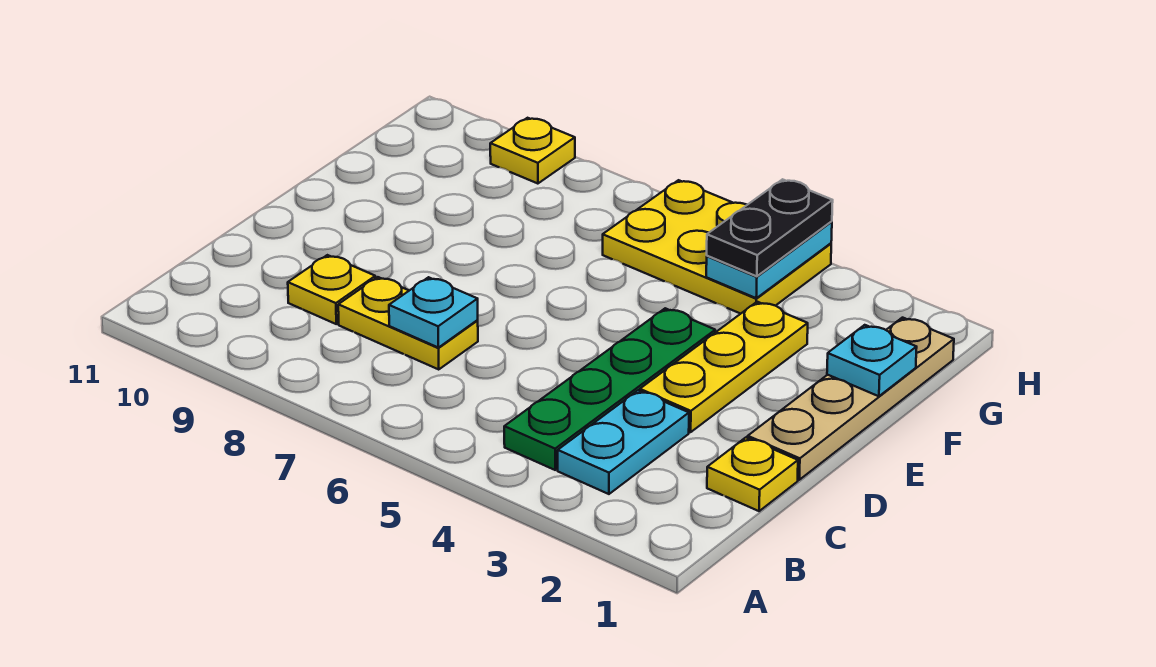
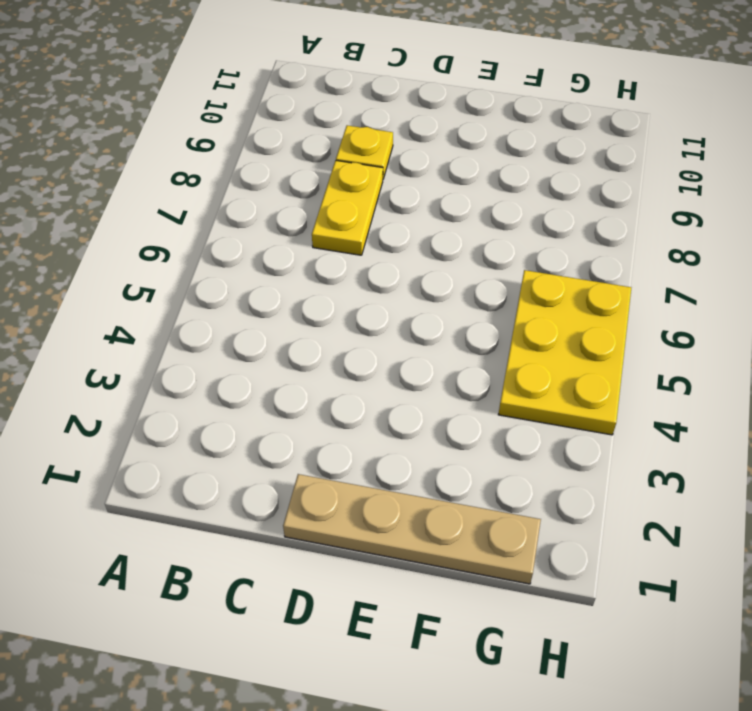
none -> cyan plate B3:C3 level 1
none -> green plate B4:E4 level 1
none -> yellow plate C1 level 1

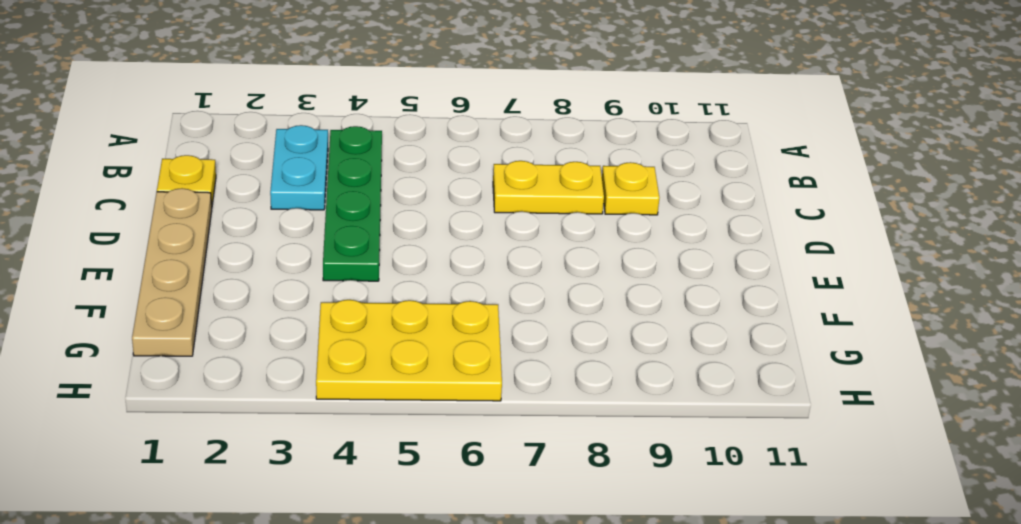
none -> yellow plate D3:F3 level 1
none -> yellow plate H9 level 1
none -> cyan plate C7 level 2

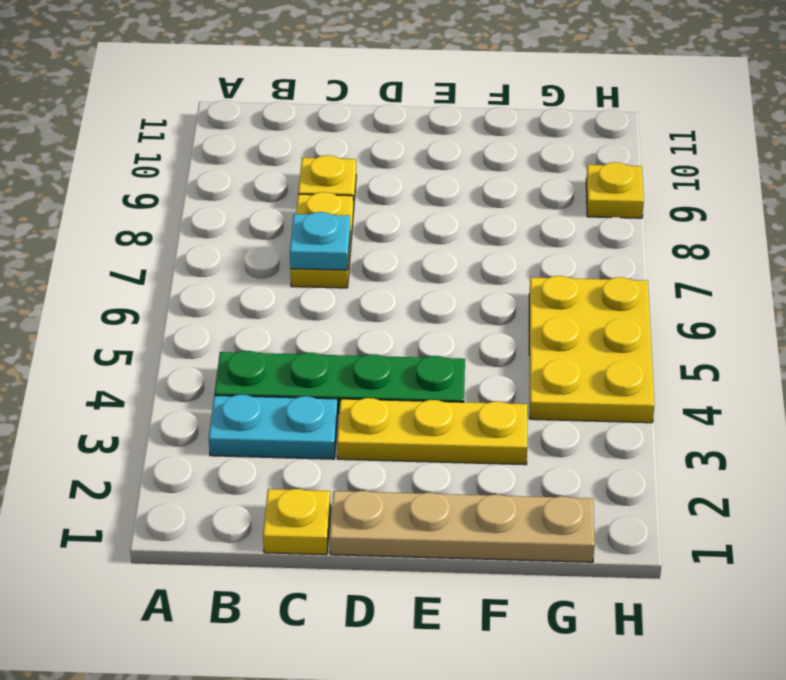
none -> cyan plate F1 level 2
none -> cyan plate G4:H4 level 2
none -> black plate G4:H4 level 3

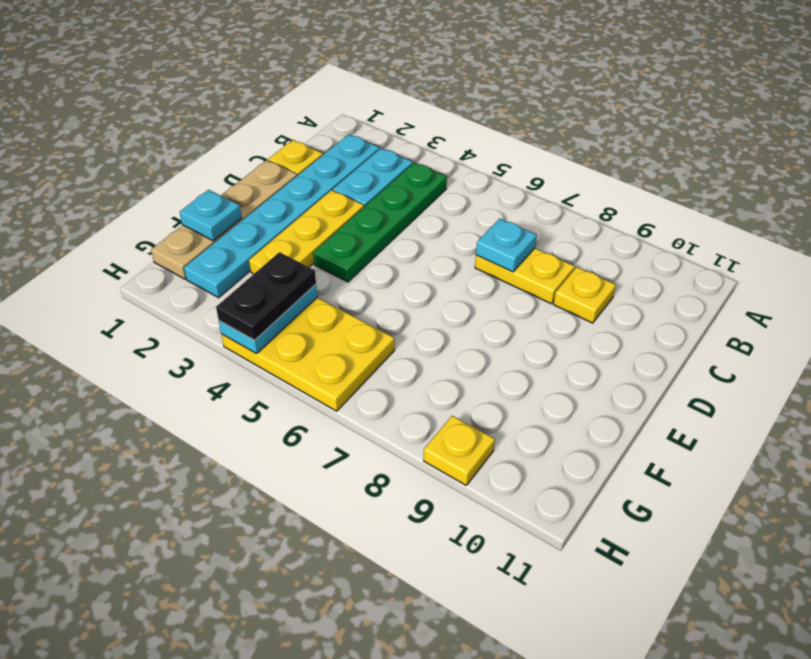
cyan plate B2:G2 level 1 -> none

